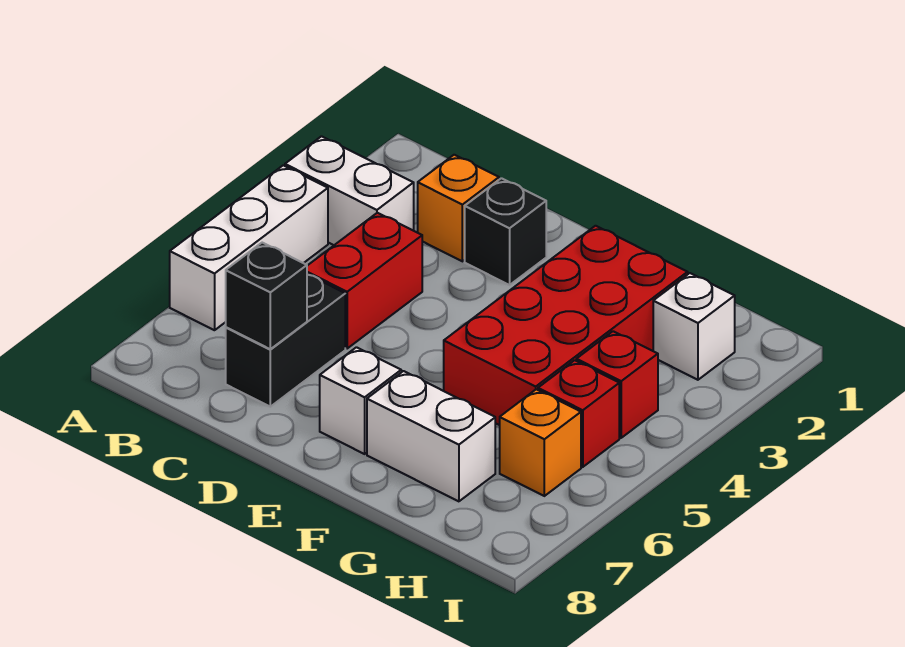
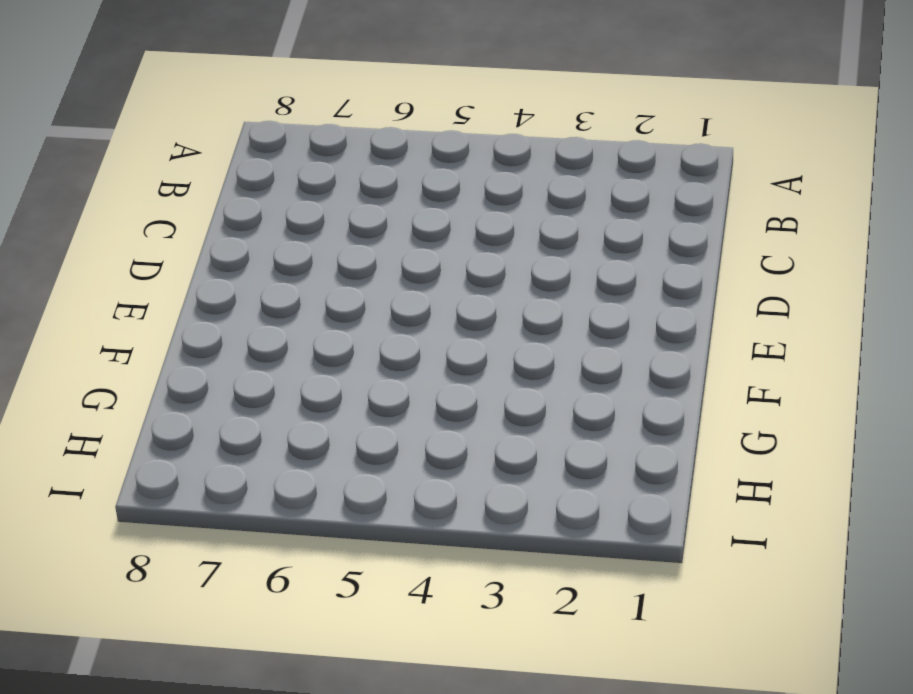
none -> white brick A3:B3 level 1
none -> white brick A4:A6 level 1
none -> orange brick C2 level 1

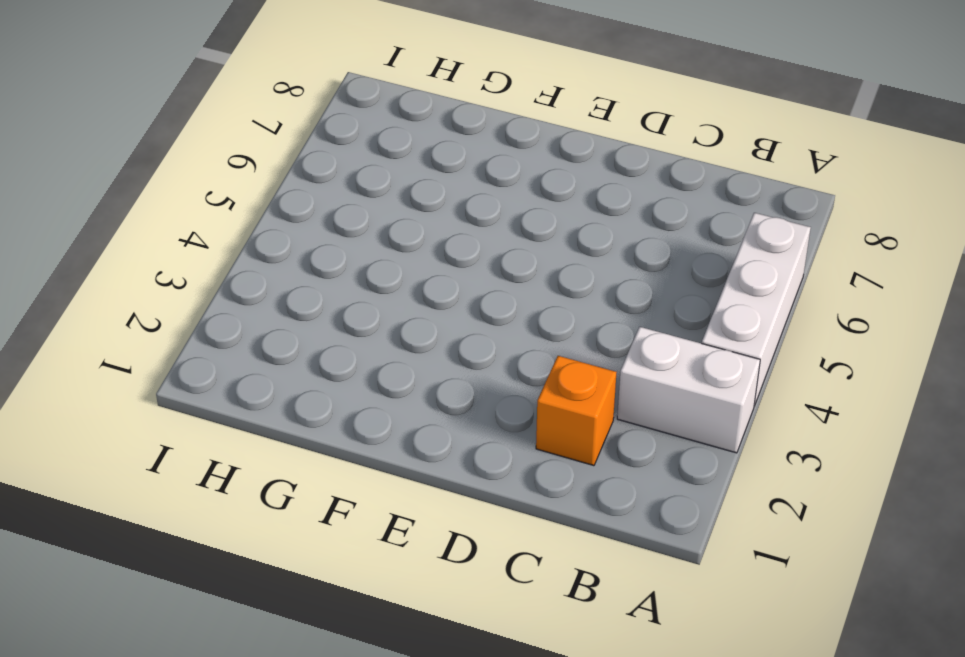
none -> red brick C4:C5 level 1
none -> black brick C6:C7 level 1
none -> black brick D2 level 1

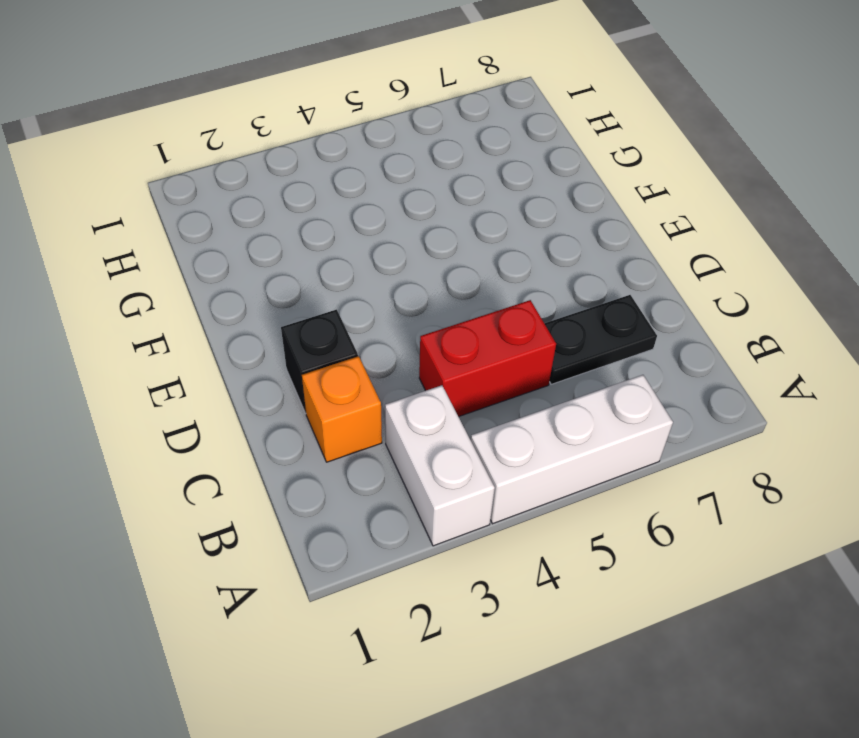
black plate C6:C7 level 1 -> black brick C6:C7 level 1
none -> white brick E7 level 1
none -> red brick F2:G5 level 1
none -> white brick F7:G7 level 1

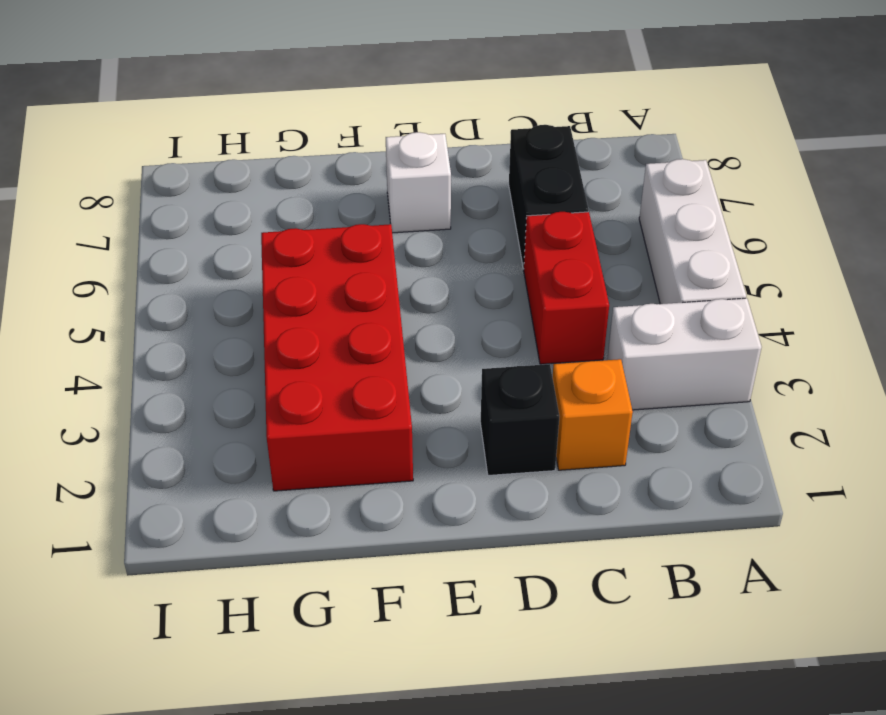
none -> white brick F7:G7 level 1
none -> white brick H2 level 1
none -> red brick H4 level 1

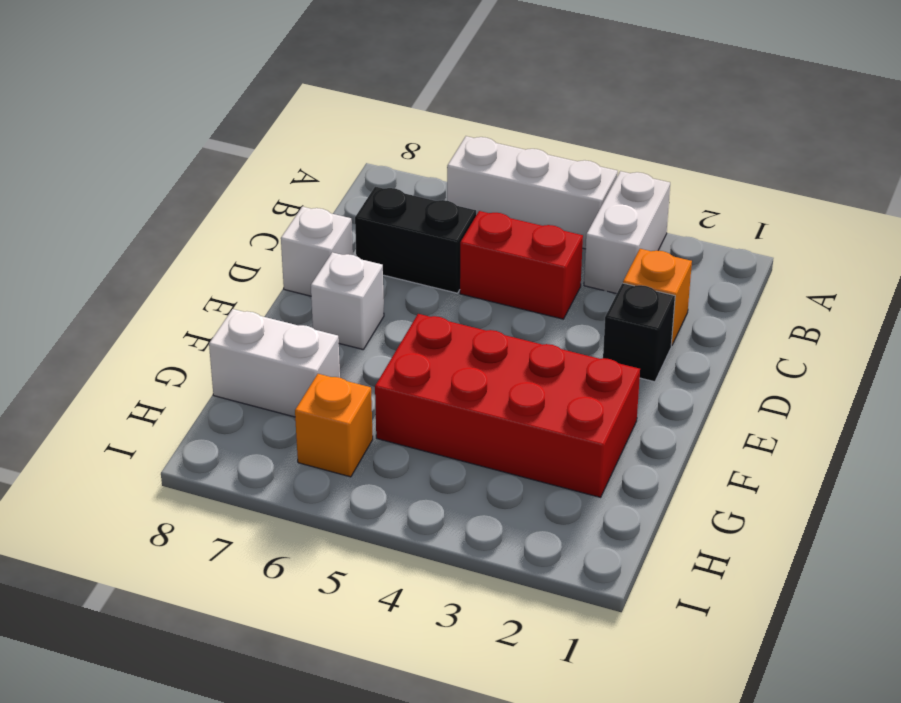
white brick D8 level 1 -> white brick H2 level 1
white brick G7:G8 level 1 -> white brick F7:G7 level 1
none -> red brick H4 level 1
none -> red brick H5 level 1
none -> black brick C7 level 2

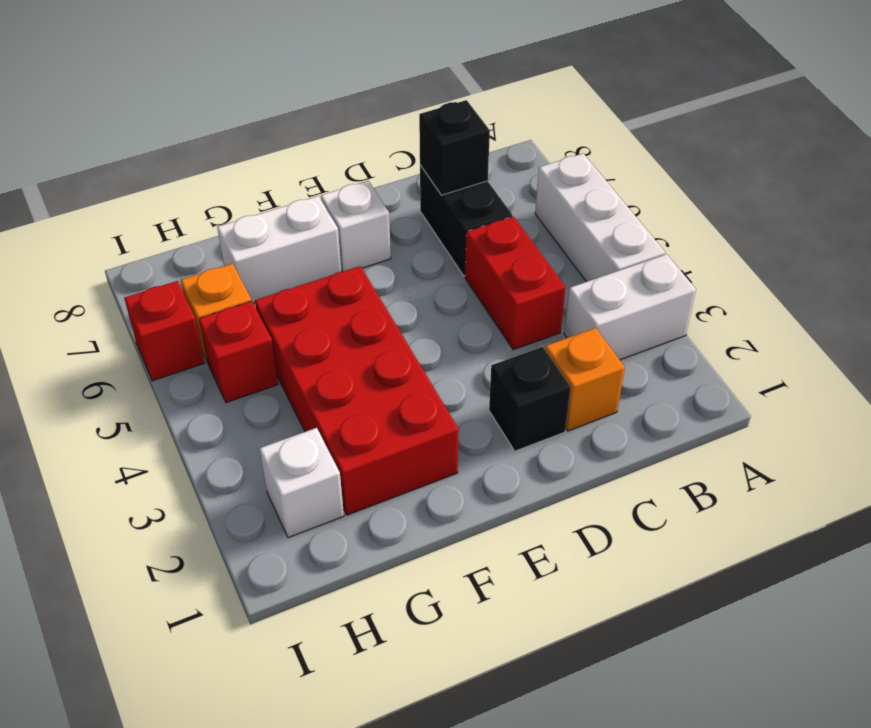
red brick I6 level 1 -> red brick H4 level 1

